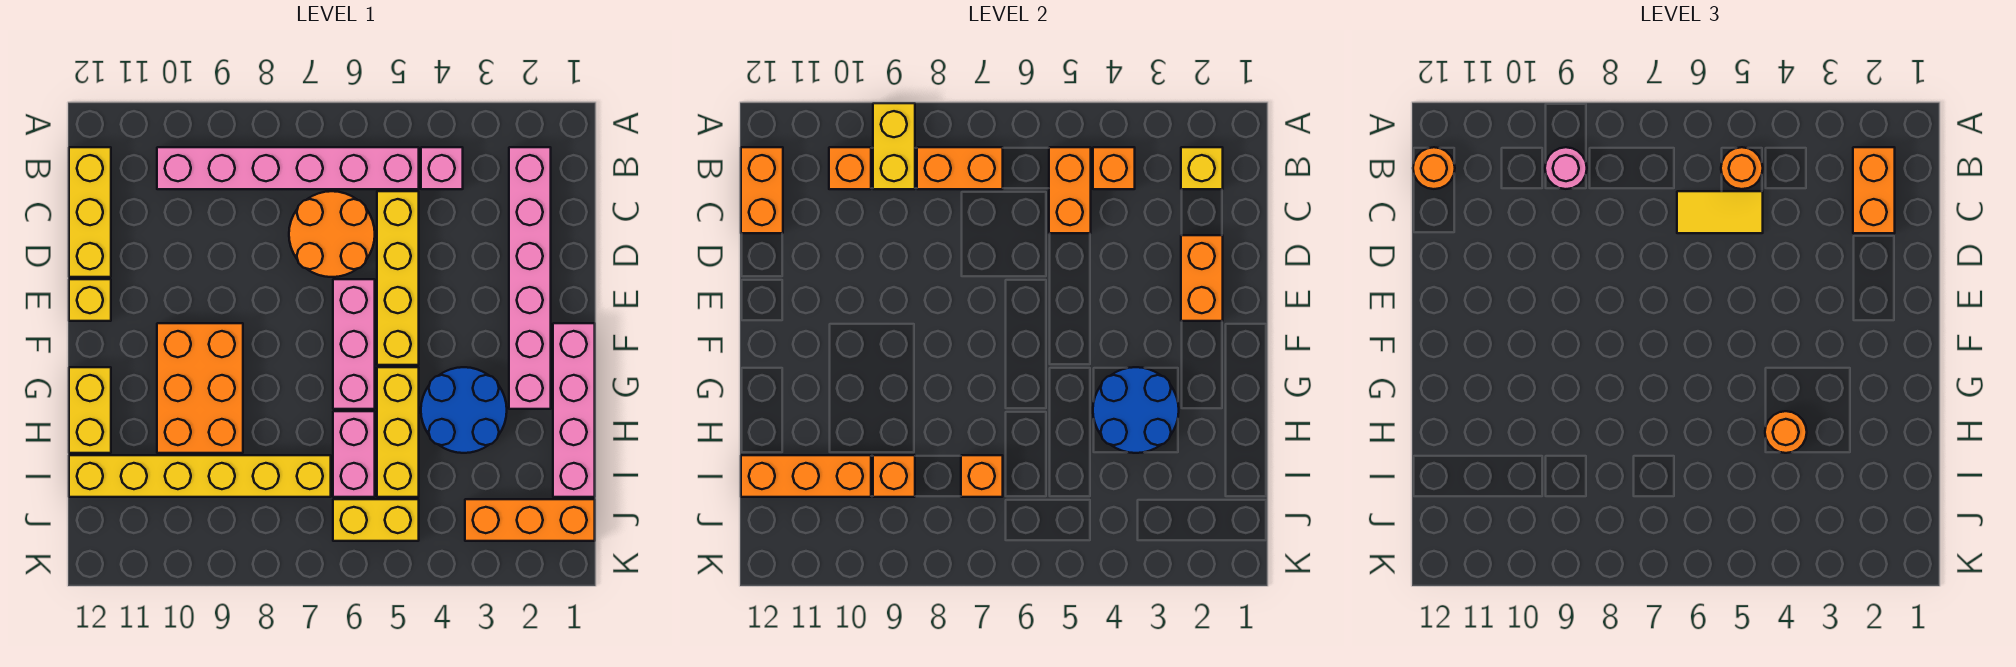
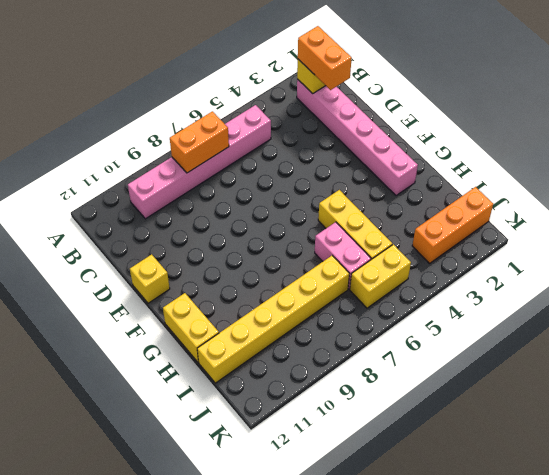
none -> pink brick B4 level 1
none -> yellow brick B12:D12 level 1
none -> yellow brick C5:F5 level 1
none -> orange round brick C6:D7 level 1

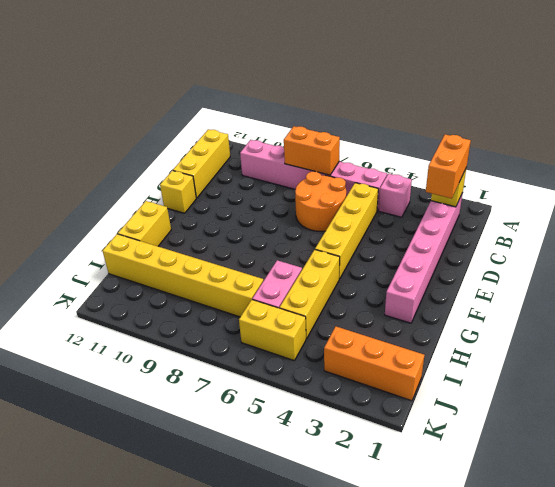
none -> pink brick E6:G6 level 1
none -> pink brick F1:I1 level 1
none -> orange brick F9:H10 level 1
none -> blue round brick G3:H4 level 1

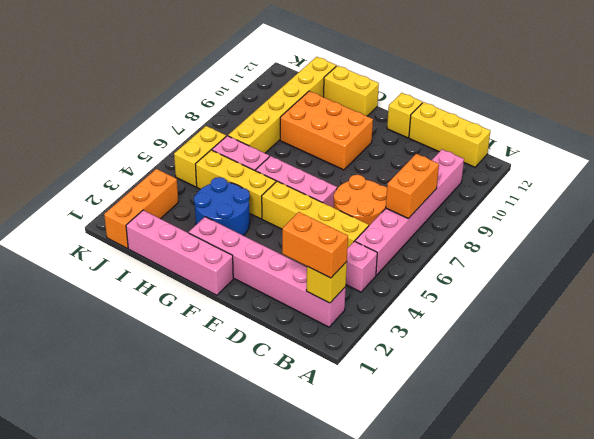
none -> yellow brick A9:B9 level 2
none -> orange brick B4 level 2
none -> orange brick B5:C5 level 2
none -> orange brick B10 level 2

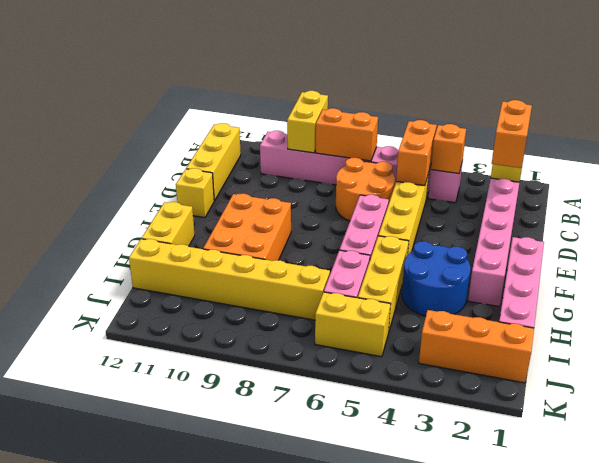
none -> orange brick B10 level 2
none -> orange brick B12:C12 level 2
none -> orange brick D2:E2 level 2
none -> blue round brick G3:H4 level 2

